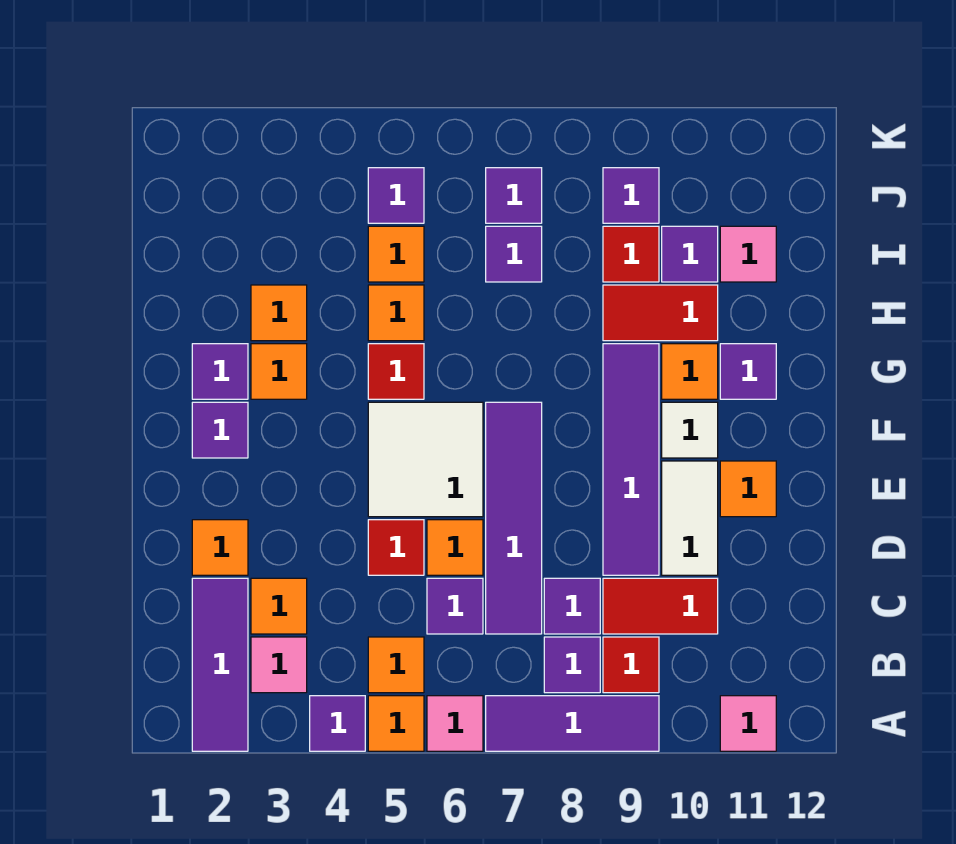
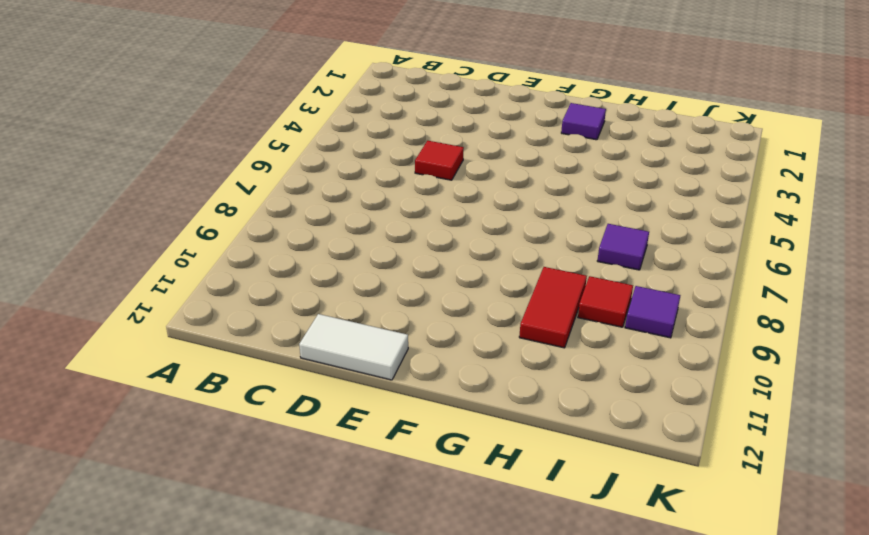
white tile D12:E12 level 1 -> white tile D10:E10 level 1
none -> purple tile A2:C2 level 1
none -> purple tile A4 level 1
none -> orange tile A5 level 1
none -> pink tile A6 level 1

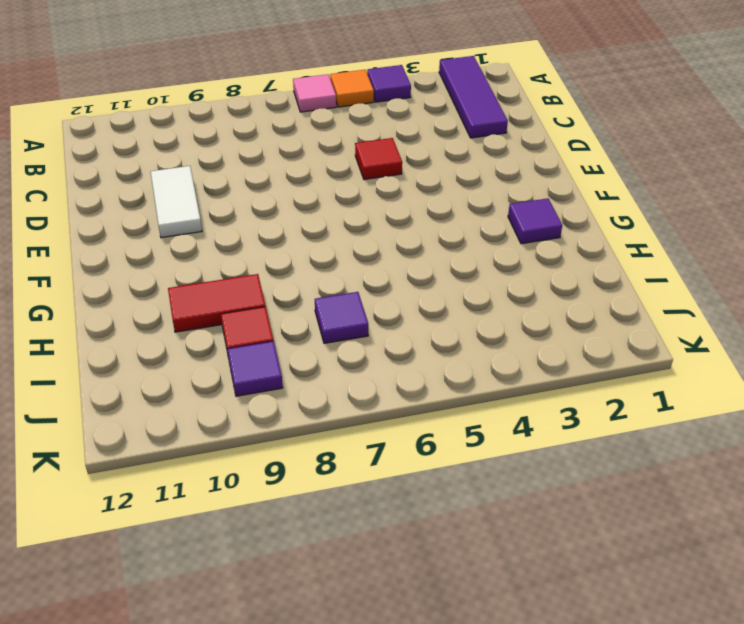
none -> purple tile A7:A9 level 1
none -> pink tile A11 level 1
none -> pink tile B3 level 1
none -> orange tile B5 level 1

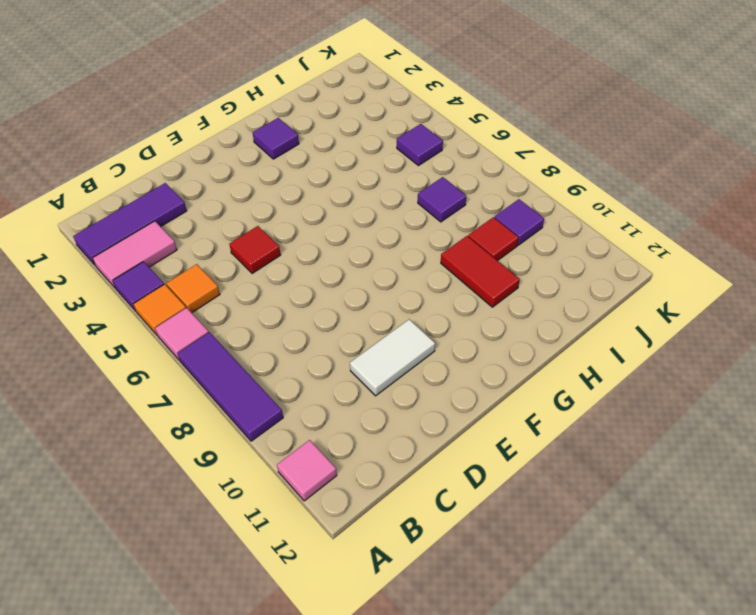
pink tile A3:B3 level 1 -> pink tile B3 level 1
none -> purple tile B8 level 1
none -> red tile B9 level 1
none -> orange tile C3 level 1
none -> purple tile C6 level 1

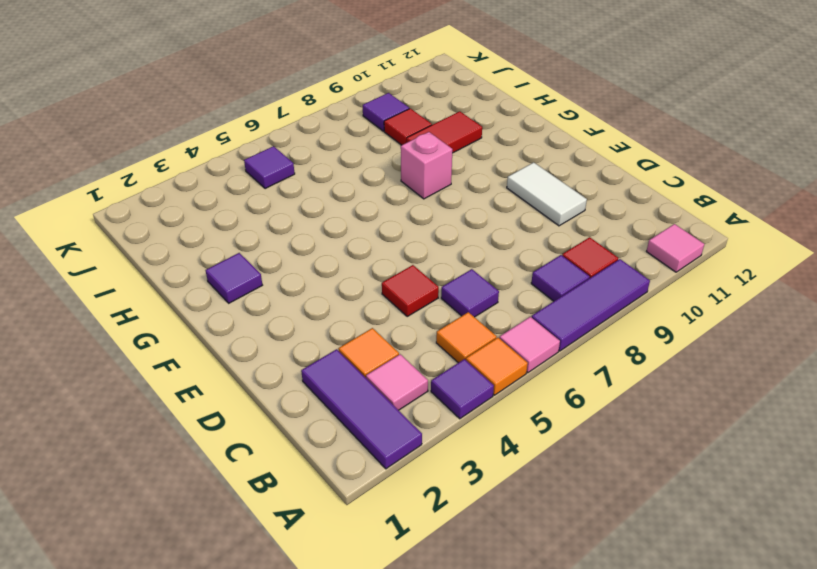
pink brick G8 level 1 -> none
none -> purple tile C7:F7 level 1
none -> purple tile C8 level 1
none -> red tile C9:C10 level 1
none -> orange tile D2 level 1

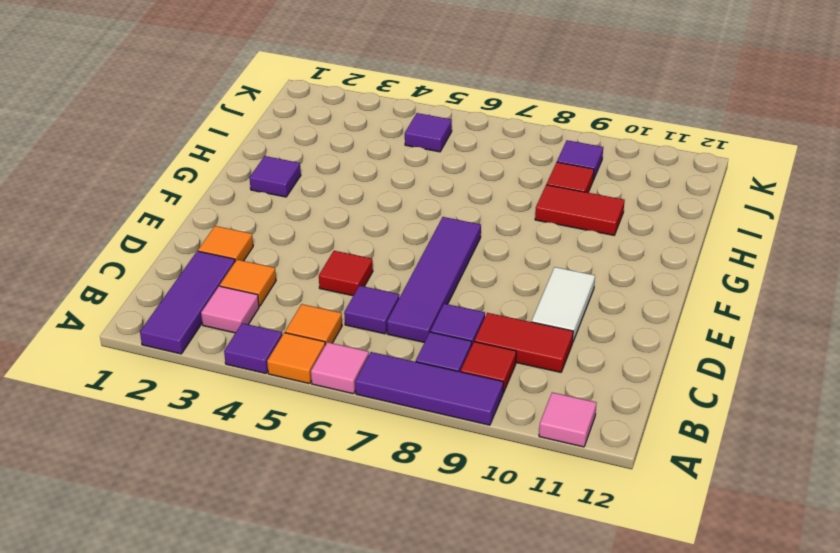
none -> orange tile D6 level 1
none -> purple tile D9:G9 level 1
none -> white tile E5:F6 level 1
none -> orange tile E11 level 1

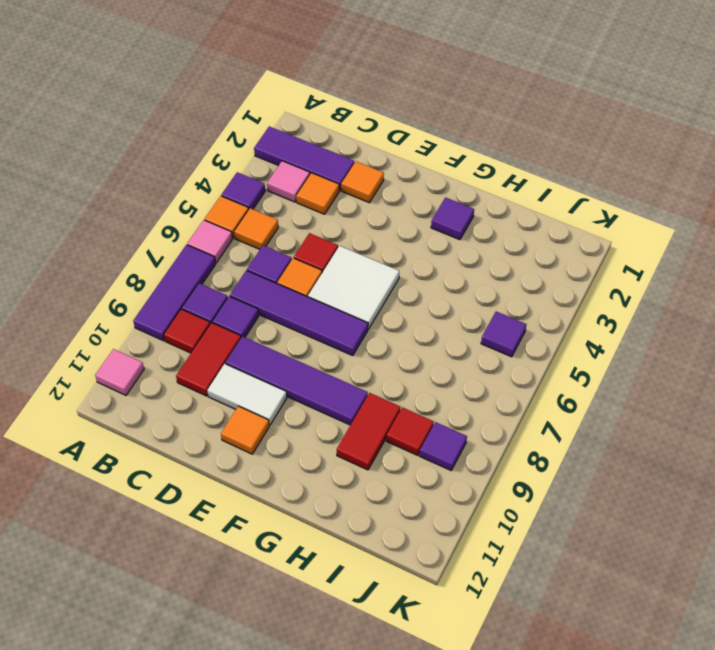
none -> purple tile F2 level 1
none -> white tile F10 level 1
none -> orange tile G3 level 1
none -> red tile G5 level 1

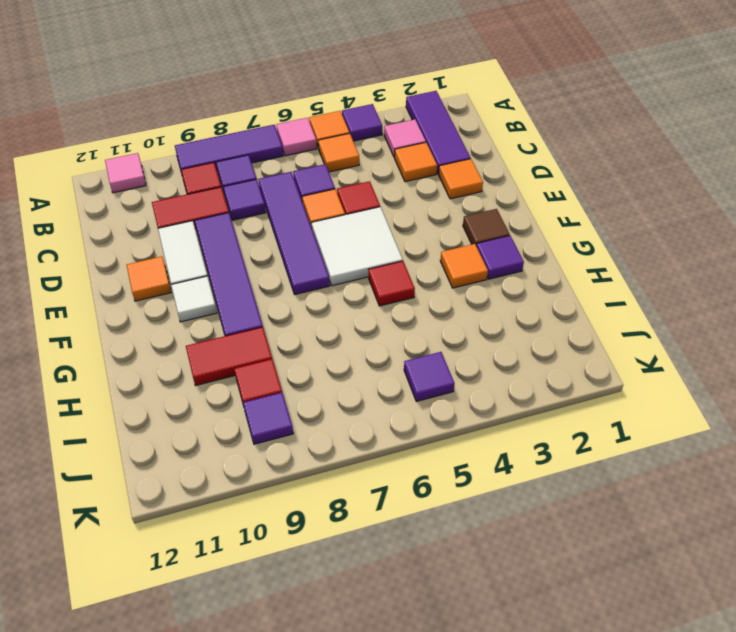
brown tile F2 level 1 -> purple tile F2 level 1
none -> orange tile G10 level 1
none -> purple tile G11 level 1
none -> orange tile H3 level 1
none -> orange tile H5 level 1

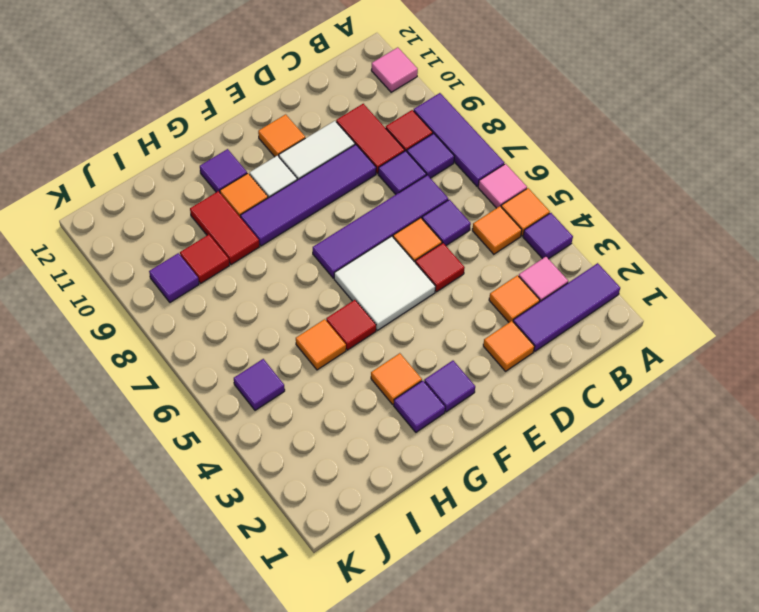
none -> orange tile H3 level 1
none -> orange tile I5 level 1
none -> purple tile I7 level 1
none -> purple tile I10 level 1

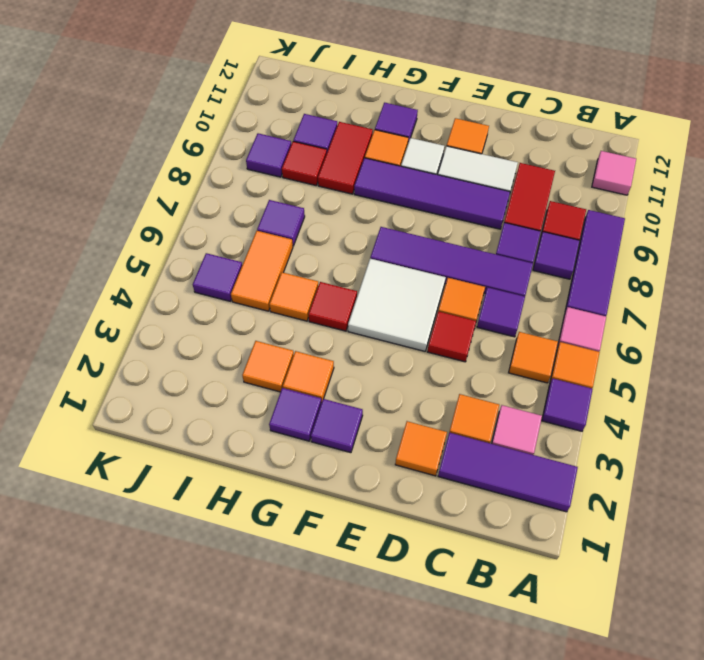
orange tile I5:I6 level 1 -> orange tile I5 level 1
none -> pink tile I11 level 1
none -> purple tile J7 level 1

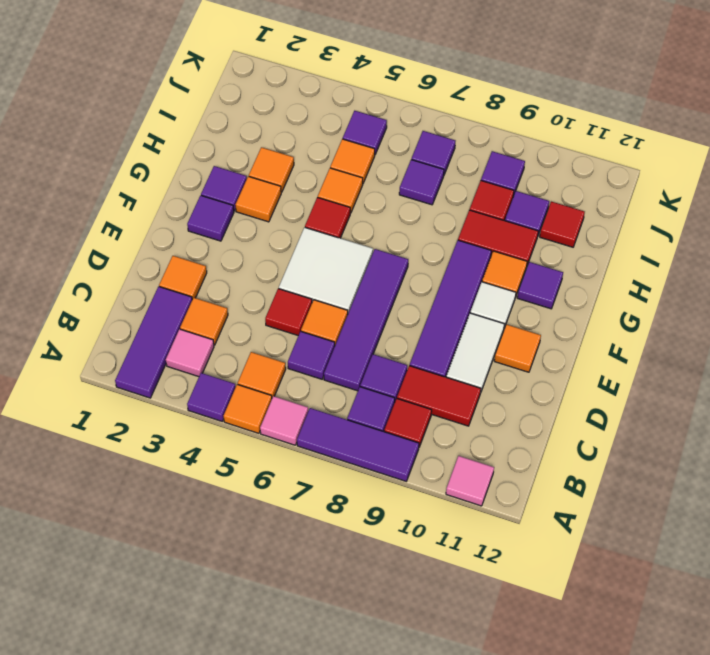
red tile I11 level 1 -> pink tile I11 level 1

